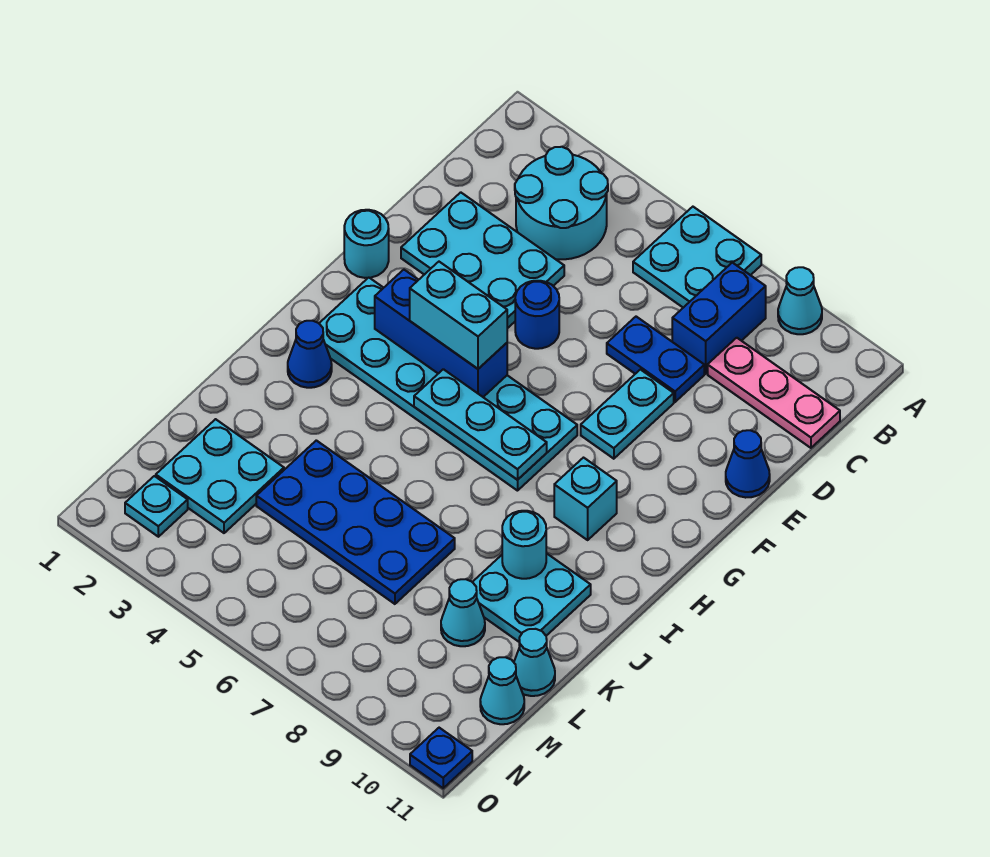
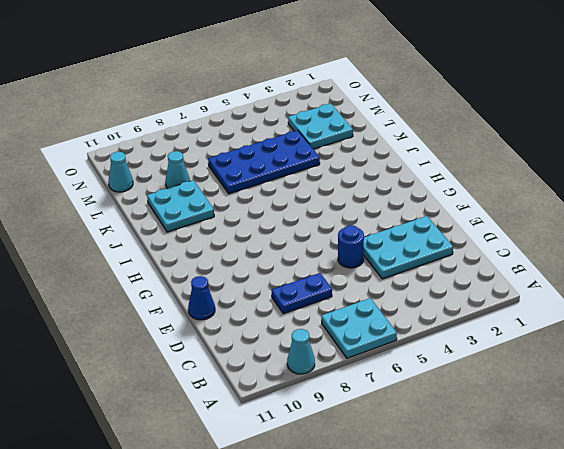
none -> cyan round brick B3:C4 level 1
none -> blue brick B8:C8 level 1
none -> pink plate C9:C11 level 1

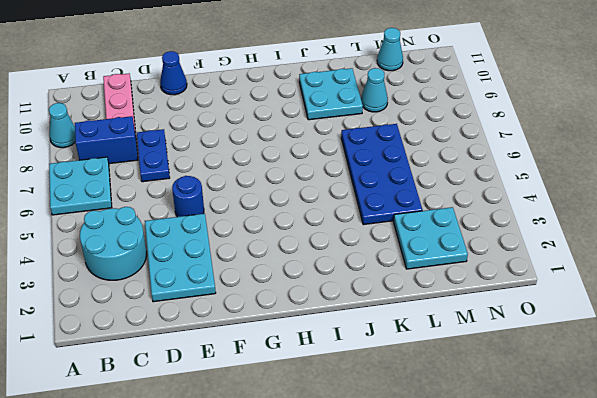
none -> cyan plate E8:F8 level 1
none -> cyan round brick F1 level 1
none -> cyan plate G2:H7 level 1

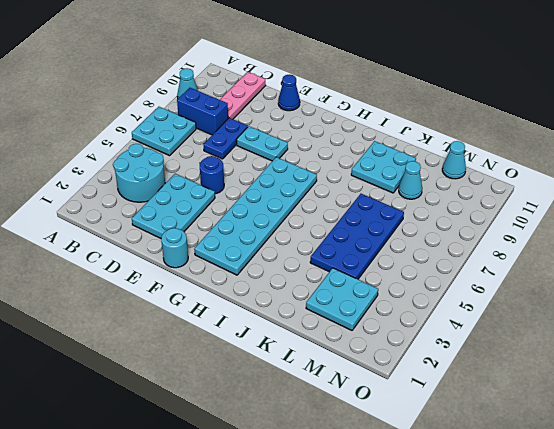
none -> cyan brick H9 level 1
none -> blue cone I2 level 1
none -> cyan cone L11 level 1

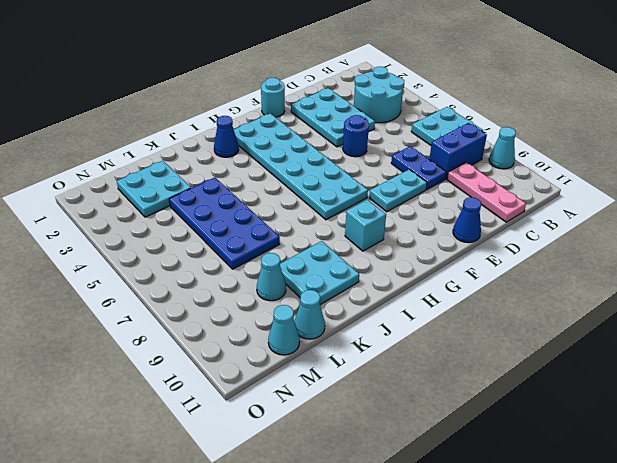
none -> cyan plate N2 level 1
none -> blue plate O11 level 1
none -> blue brick G3:G5 level 2

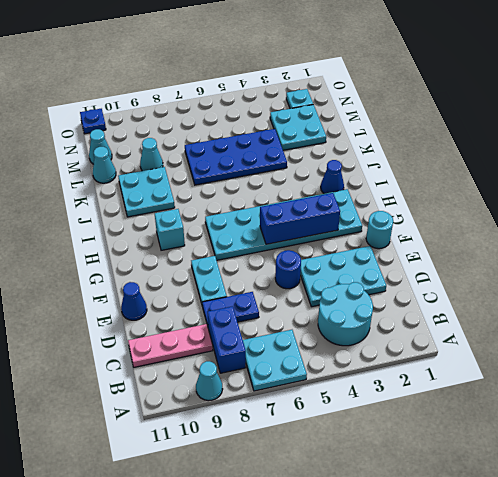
none -> cyan plate H5:H7 level 2
none -> cyan round brick J9 level 2
none -> cyan brick G4:G5 level 3

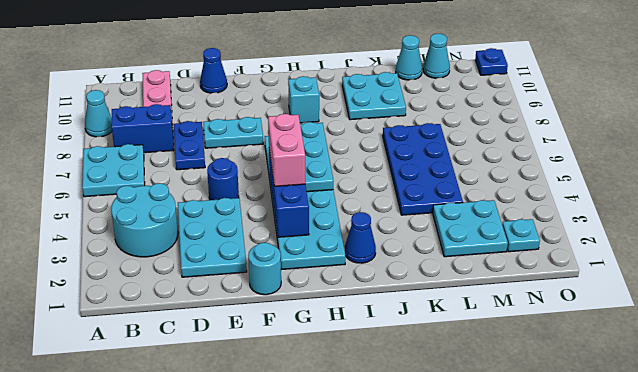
pink brick G4:G5 level 3 -> cyan brick G4:G5 level 3
none -> cyan cone L9 level 1
none -> cyan round brick J9 level 2

